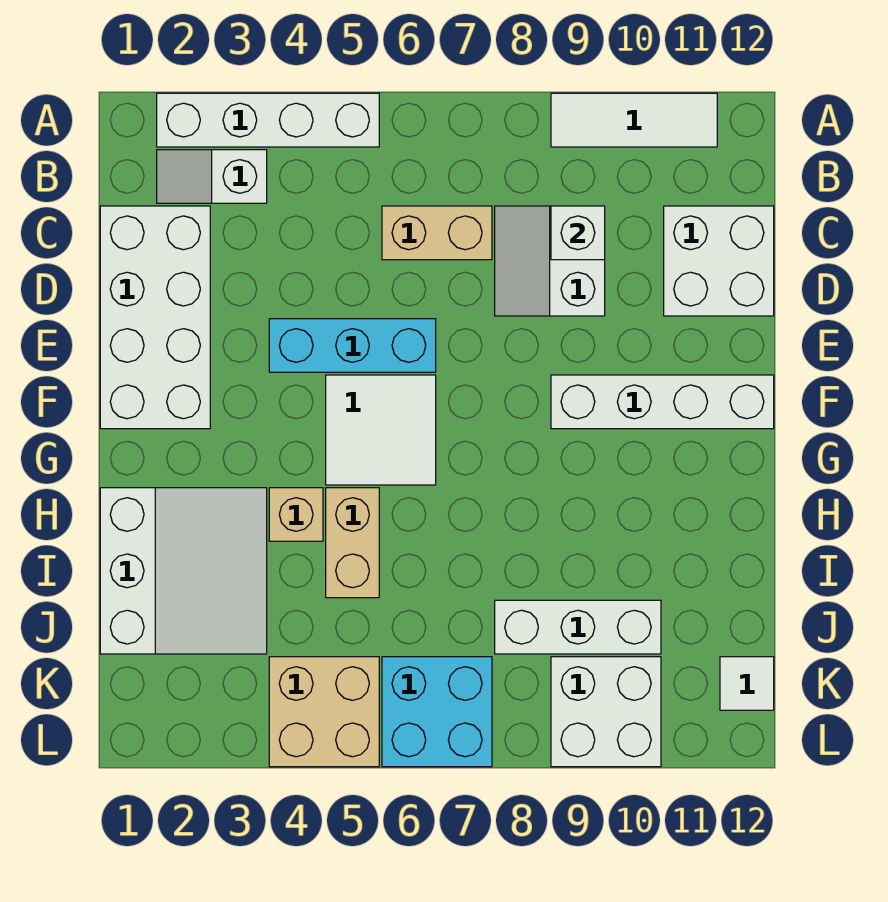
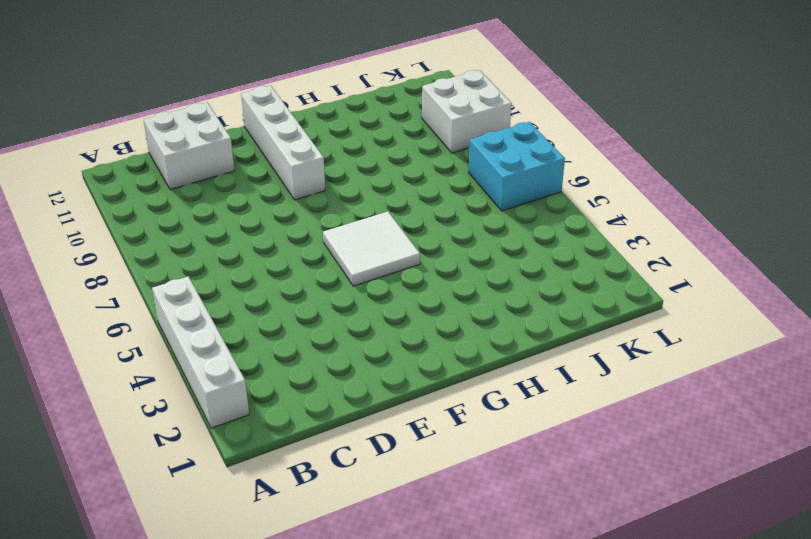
none -> white tile A9:A11 level 1
none -> white slope B2:B3 level 1 top 3
none -> white brick C1:F2 level 1

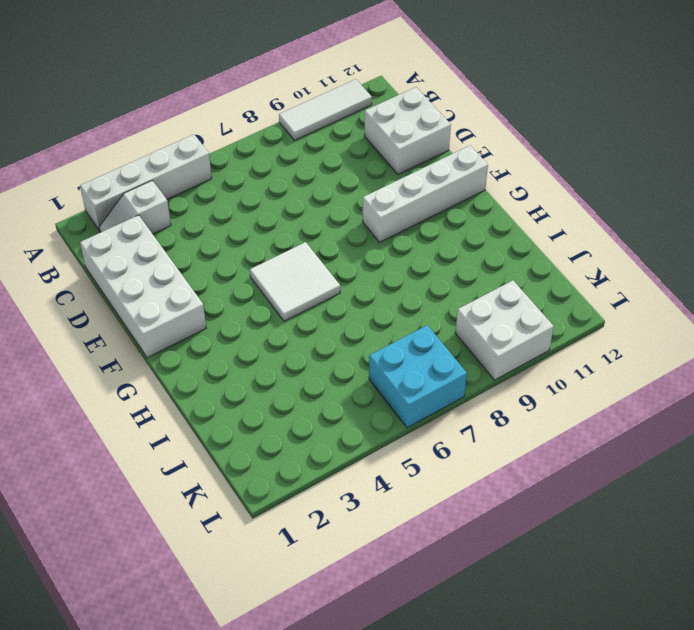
none -> tan brick C6:C7 level 1
none -> white slope C8:D9 level 1 top 9
none -> cyan brick E4:E6 level 1

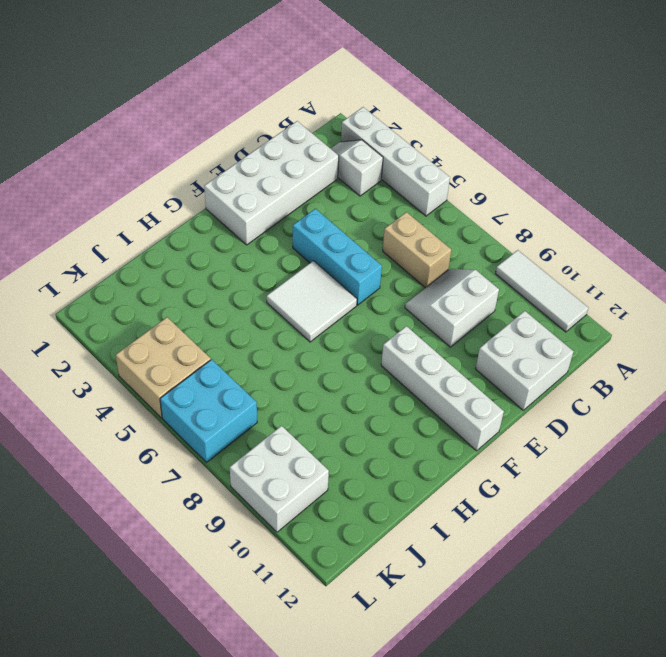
none -> white slope H1:J3 level 1 top 1
none -> tan brick H4 level 1
none -> tan brick H5:I5 level 1

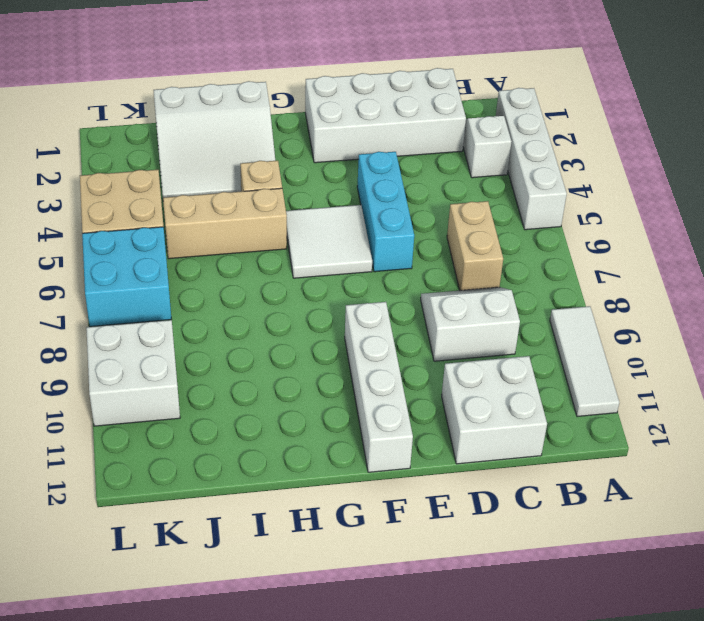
tan brick H5:J5 level 1 -> tan brick H5:I5 level 1
none -> white brick J8:J10 level 1
none -> white tile K12 level 1
none -> white brick C9 level 2

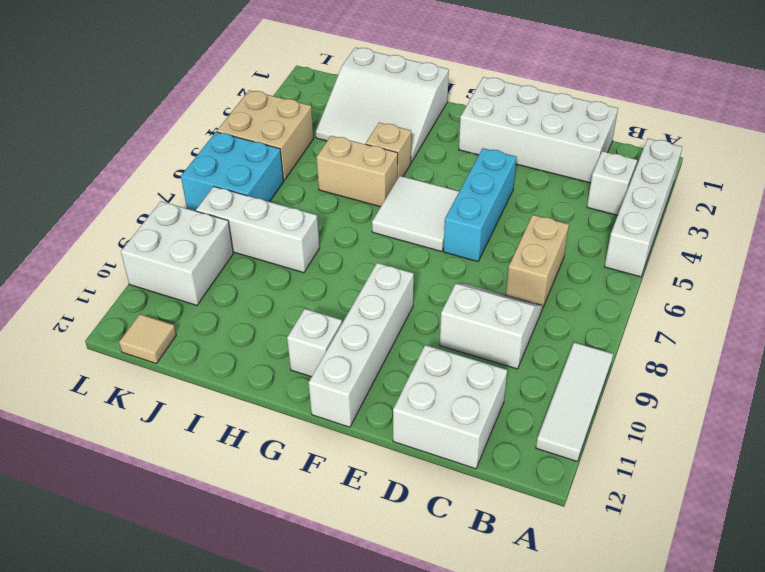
white brick G11 level 1 -> white brick C9 level 2
white brick I8:K8 level 1 -> white brick J8:J10 level 1
tan tile K12 level 1 -> white tile K12 level 1

